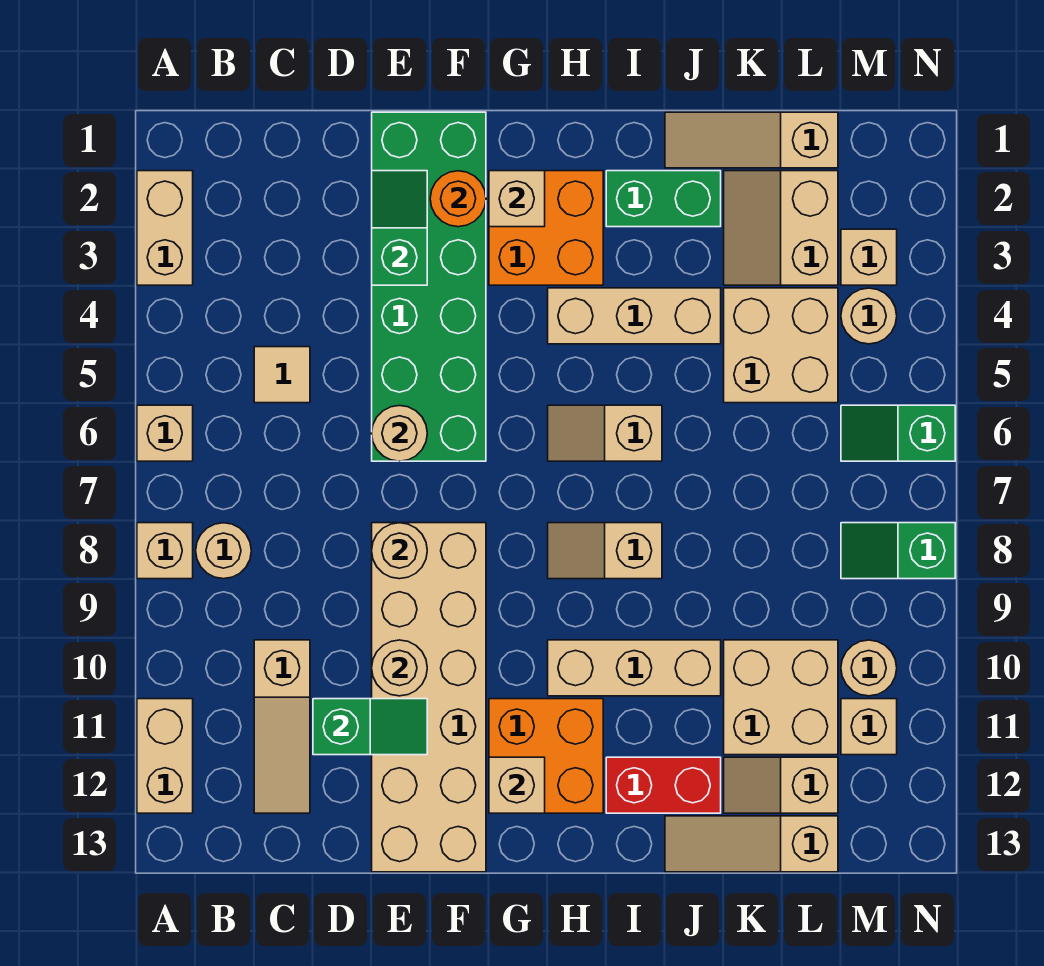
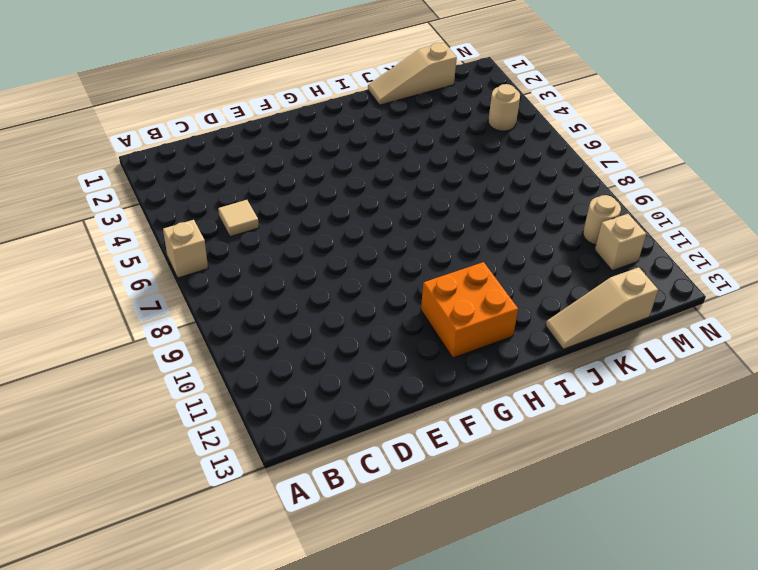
none -> tan brick A2:A3 level 1
none -> tan brick A8 level 1
none -> tan brick A11:A12 level 1
none -> tan round brick B8 level 1

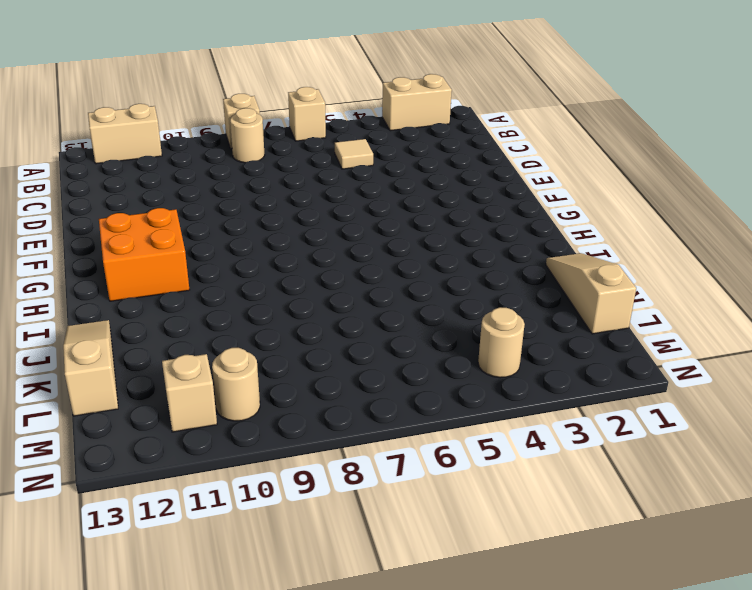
none -> tan slope C10:C12 level 1 top 10
none -> green brick E1:F6 level 1
none -> tan brick E8:F13 level 1
none -> orange brick G2:H3 level 1

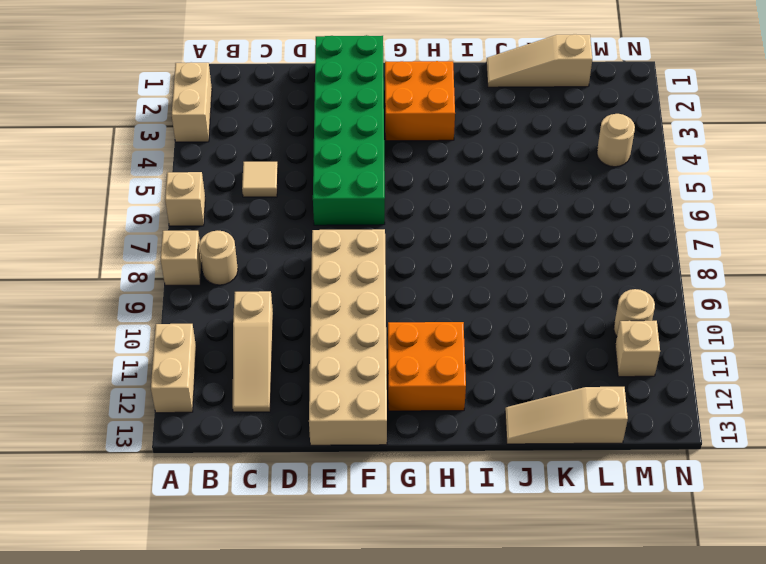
none -> tan brick H4:J4 level 1
none -> tan slope H6:I6 level 1 top I
none -> tan slope H8:I8 level 1 top I
none -> tan brick H10:J10 level 1

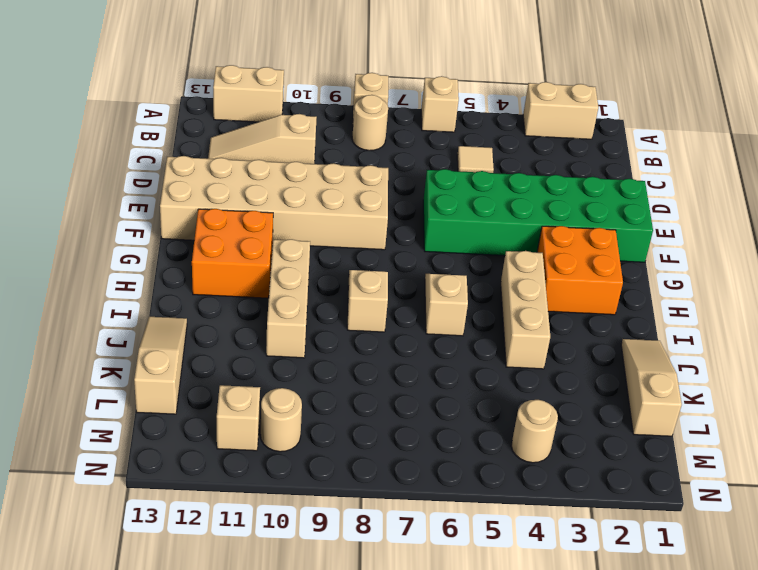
none -> green brick I2:J2 level 1
none -> red brick I12:J12 level 1
none -> tan slope K2:L3 level 1 top L
none -> tan brick K4:L5 level 1

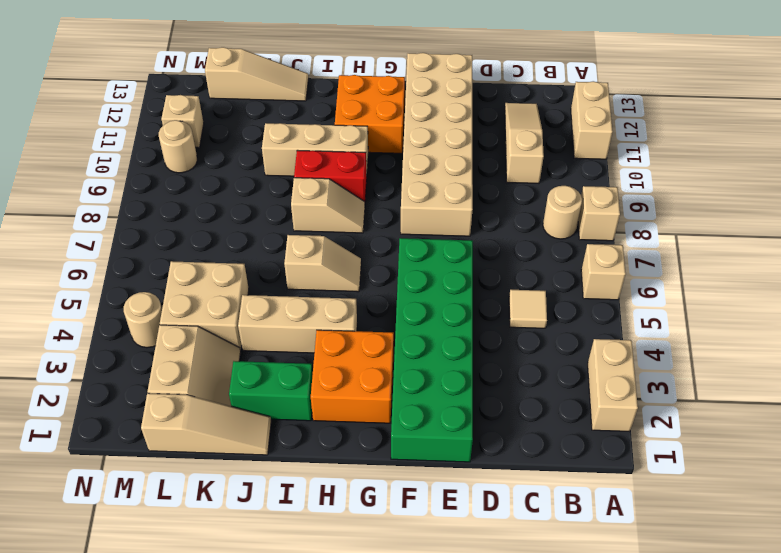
red brick H9:I9 level 1 -> red brick I12:J12 level 1
none -> tan brick K10:L11 level 1
none -> tan slope K12:L12 level 1 top L
none -> tan brick M3 level 1
none -> green slope M6:N6 level 1 top N

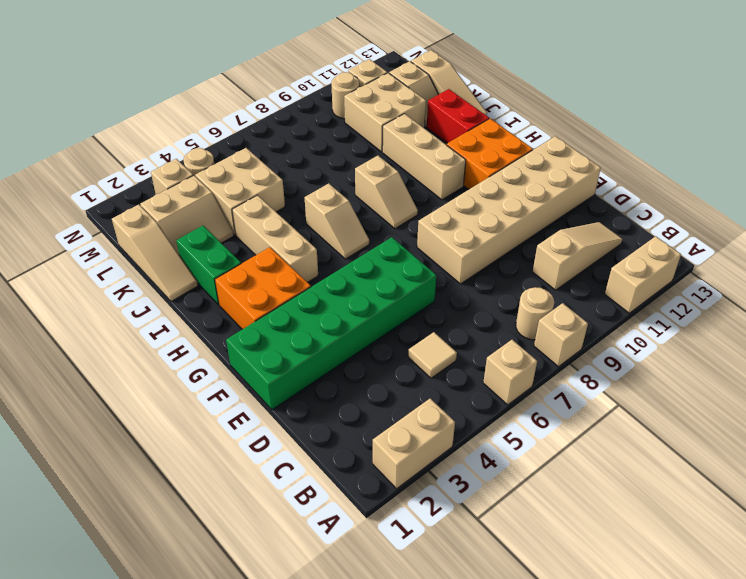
none -> green slope M6:N6 level 1 top N
none -> green slope M8:N8 level 1 top N
none -> green slope D11:E11 level 2 top D
none -> green slope E2:E3 level 2 top 3

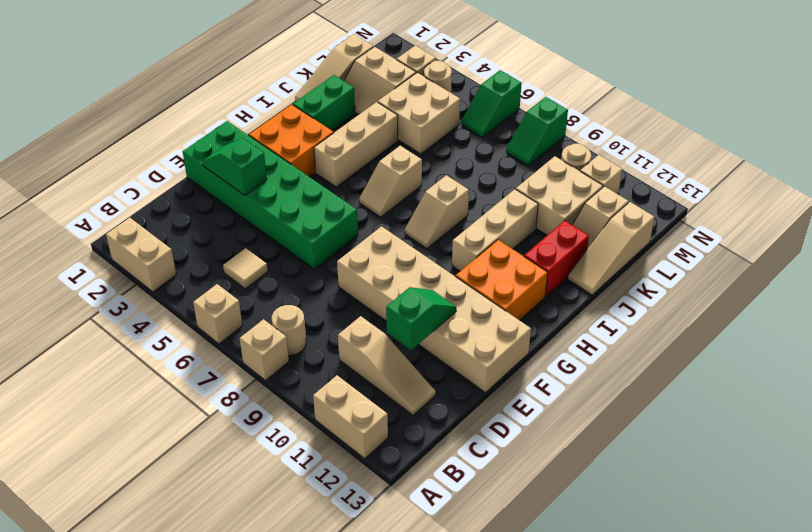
none -> tan round brick E6 level 2
none -> tan round brick E8 level 2
none -> tan round brick E10 level 2
none -> orange round brick F2 level 2

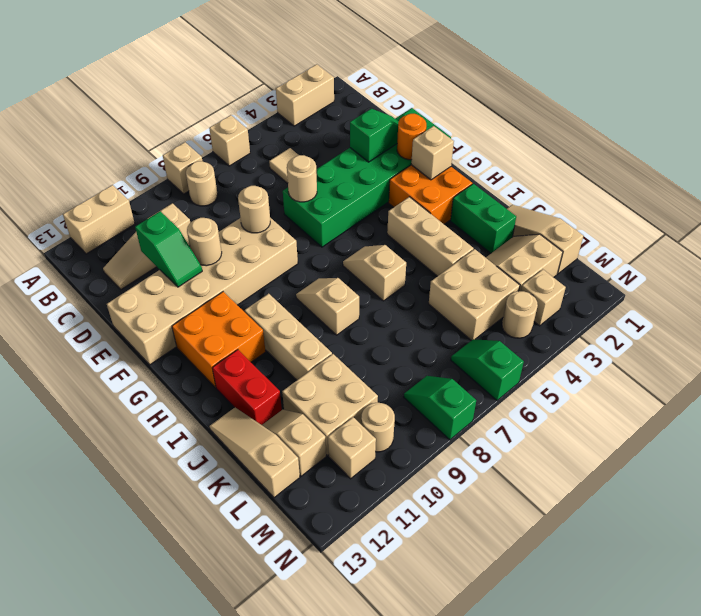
none -> tan brick G12 level 2

